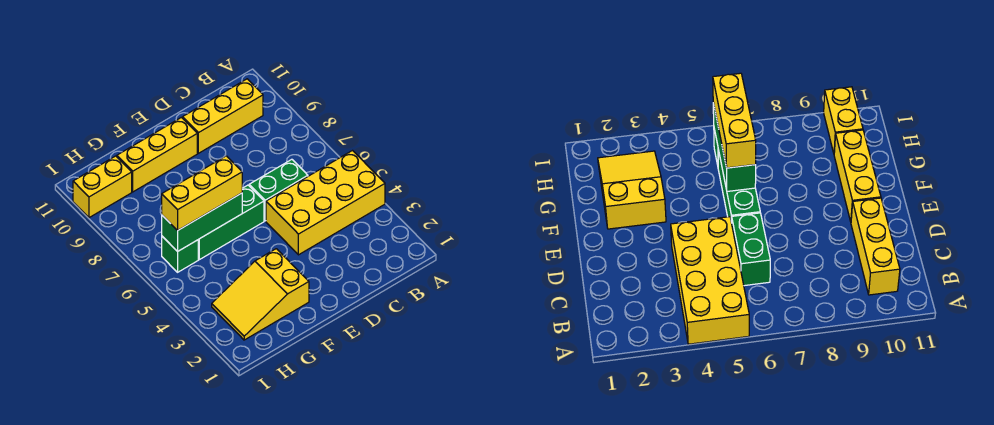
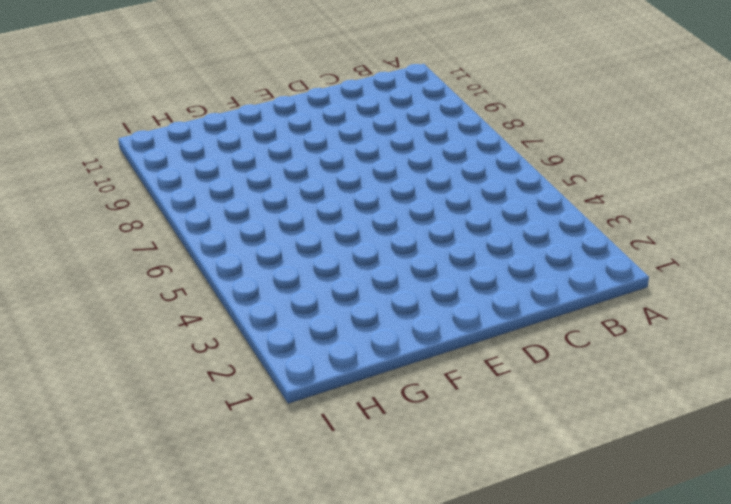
none -> yellow brick A4:D5 level 1
none -> yellow brick B10:D10 level 1

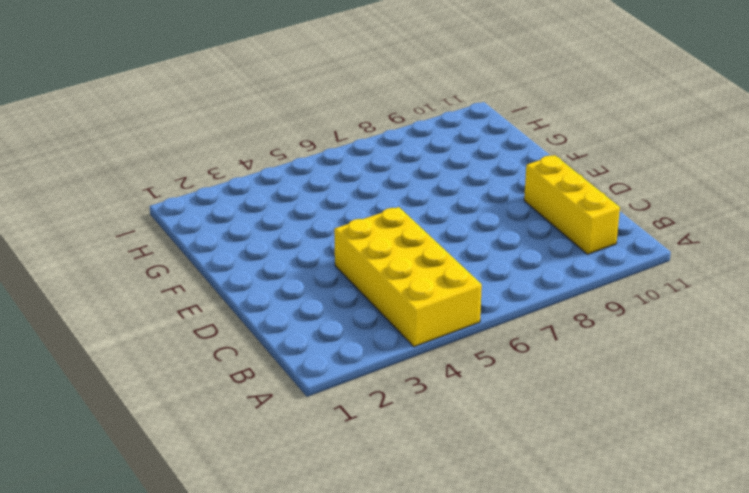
none -> green brick C6:D6 level 1
none -> green brick E6:G6 level 1

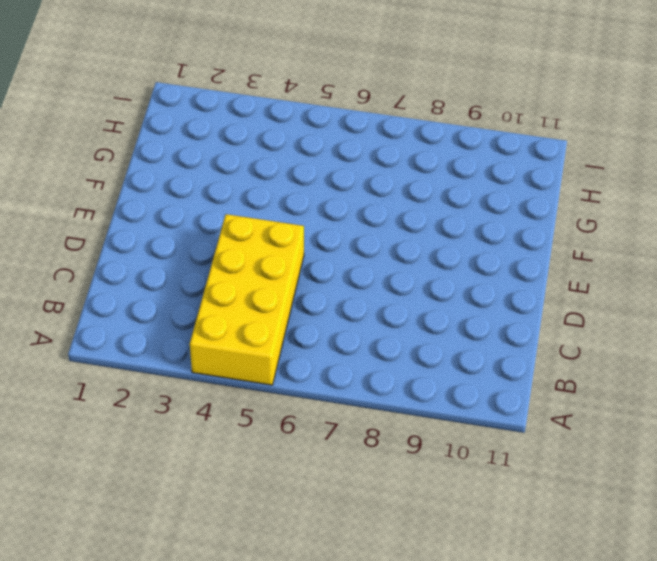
none -> yellow brick B10:D10 level 1
none -> green brick C6:D6 level 1

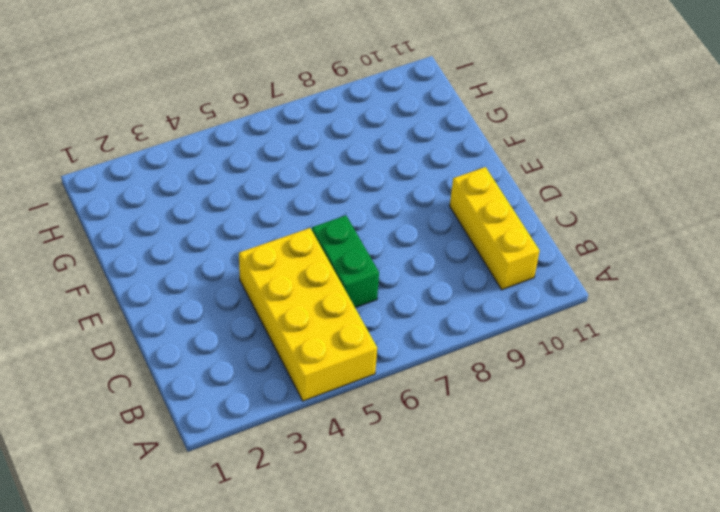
none -> green brick E6:G6 level 1
none -> yellow brick E10:G10 level 1

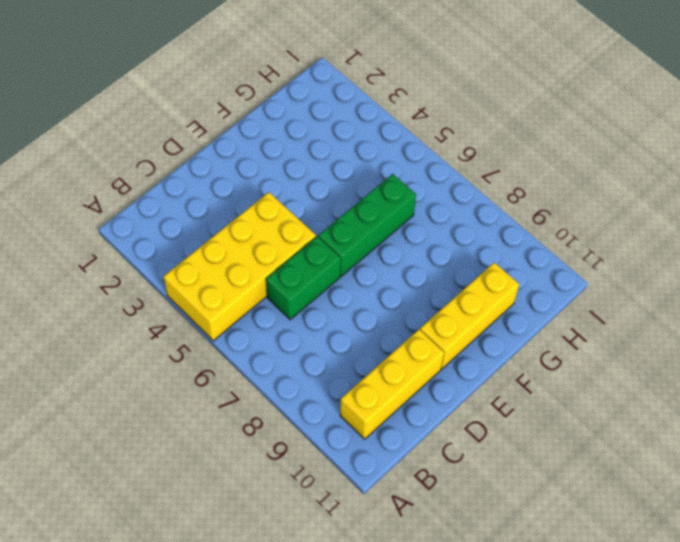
none -> yellow slope F2:H3 level 1 top F
none -> green brick H6 level 1

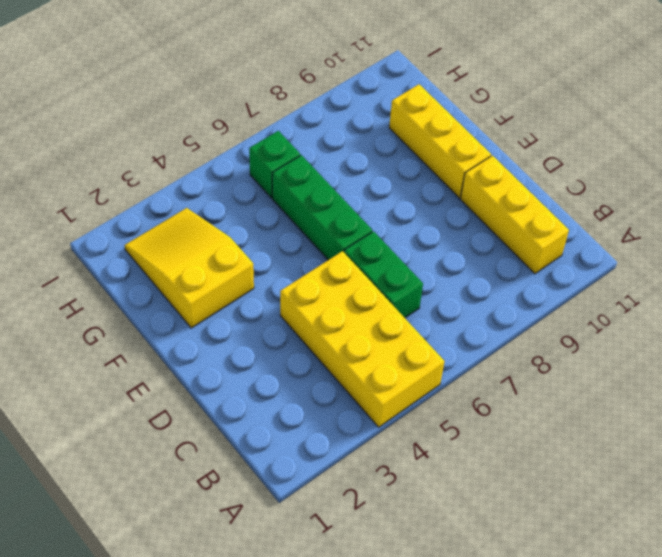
none -> yellow brick H10:I10 level 1
none -> green brick F6:H6 level 2

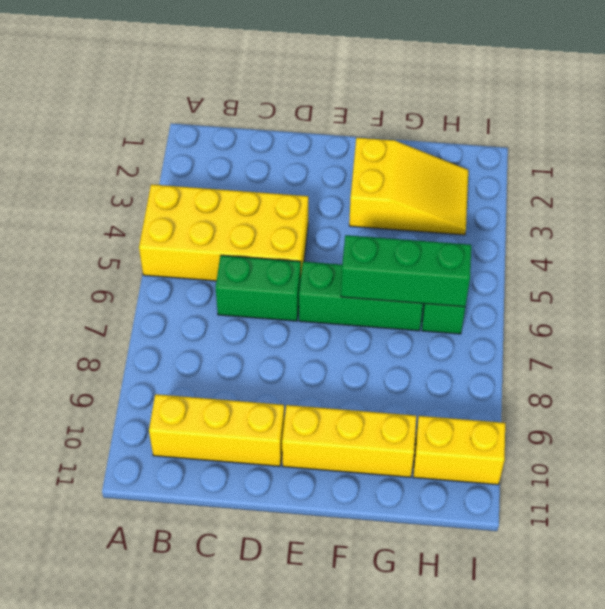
none -> yellow brick F6:H6 level 3

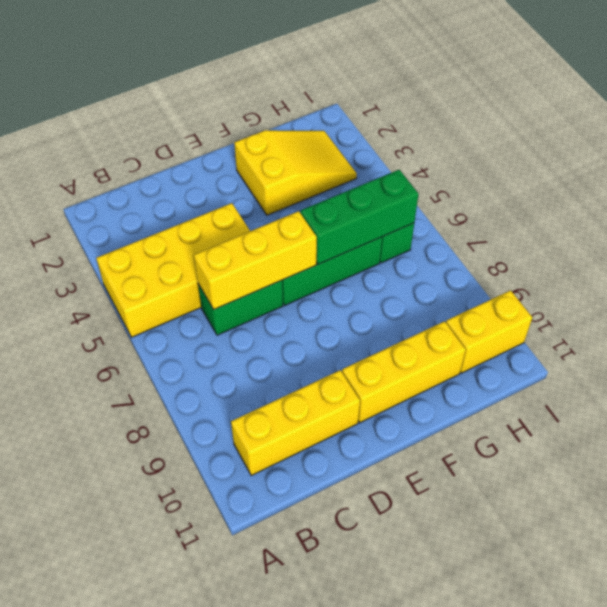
yellow brick C6:E6 level 2 -> yellow brick F6:H6 level 3

